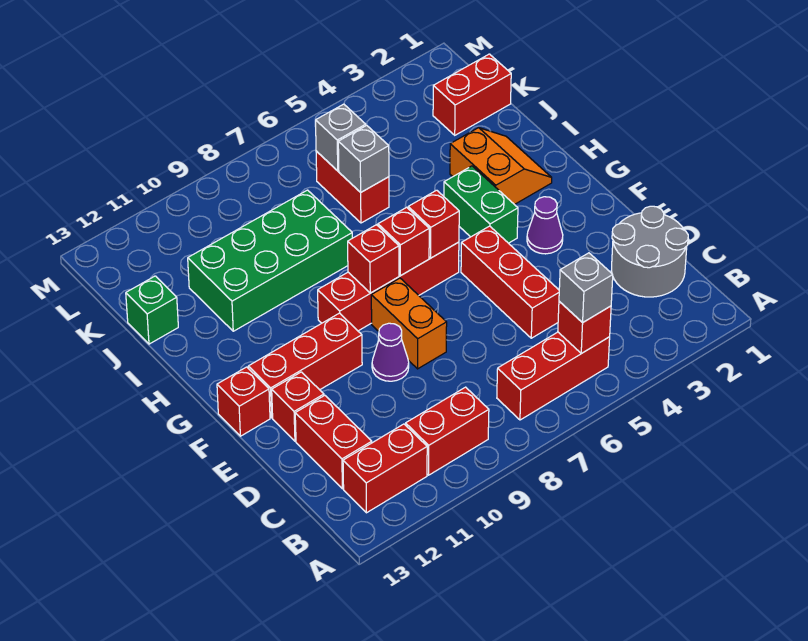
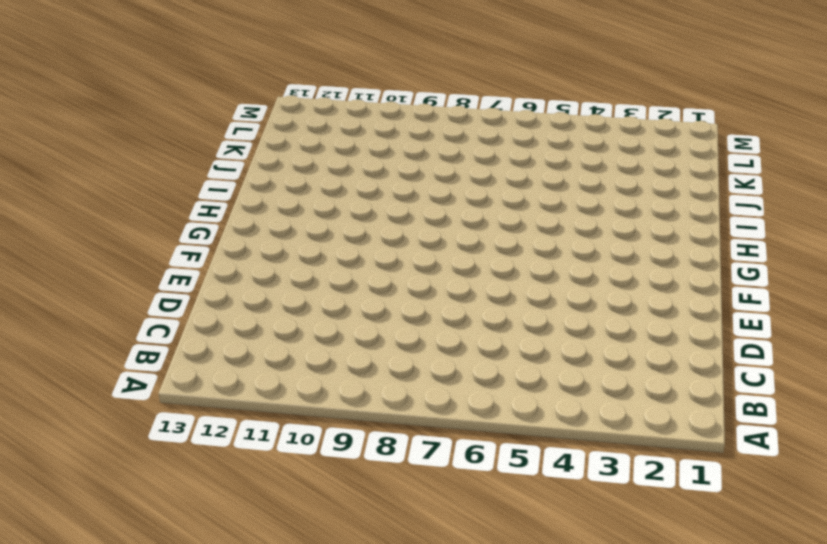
none -> red brick B5:B7 level 1
none -> red brick B9:B10 level 1
none -> red brick B11:B12 level 1

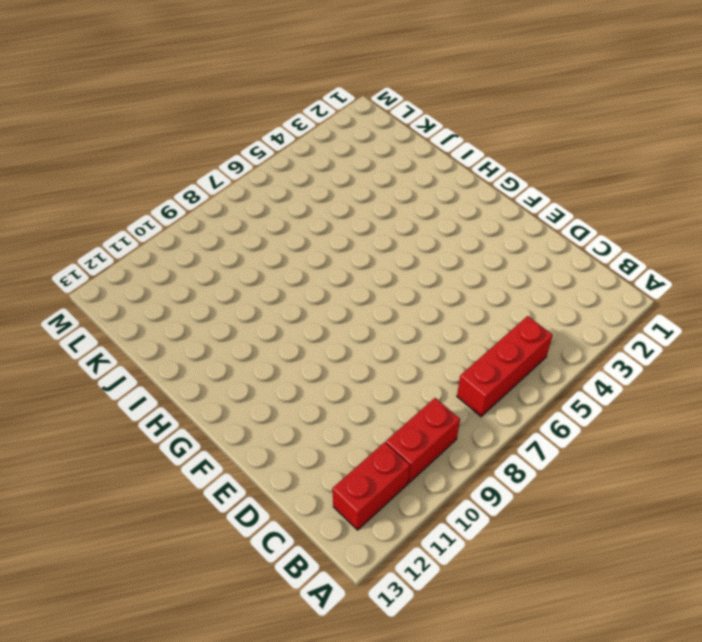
none -> grey round brick C1:D2 level 1
none -> red brick C12:D12 level 1
none -> red brick D5:F5 level 1

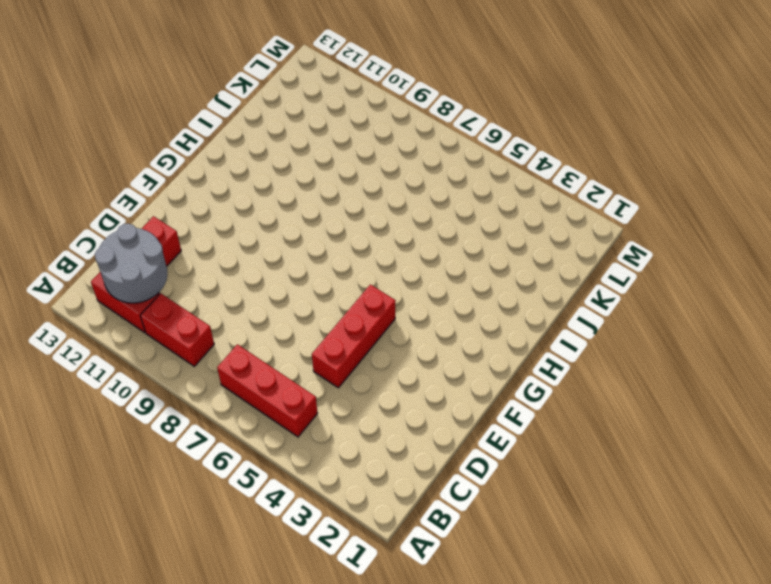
grey round brick B11:C12 level 2 -> grey round brick C1:D2 level 1
none -> orange brick E8:F8 level 1
none -> purple cone E9 level 1
none -> red brick E12 level 1

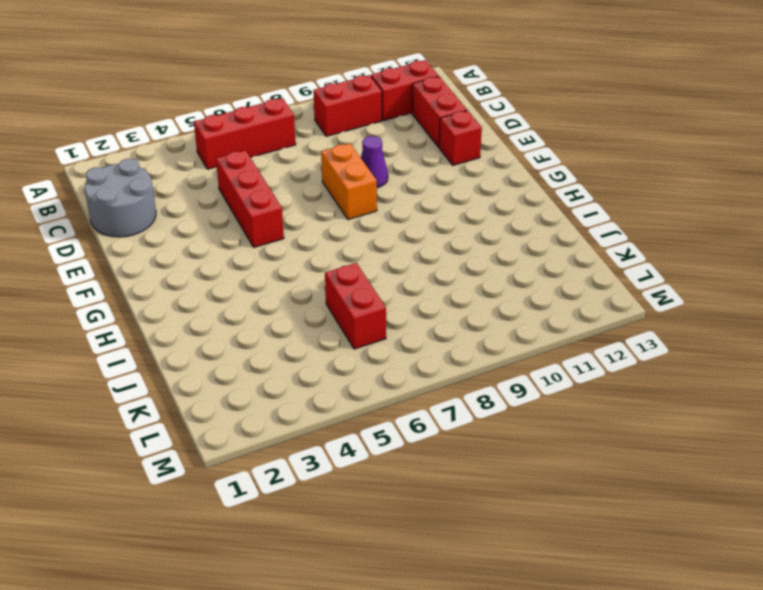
none -> purple cone F3 level 1
none -> red brick F10:F12 level 1
none -> red brick F13 level 1

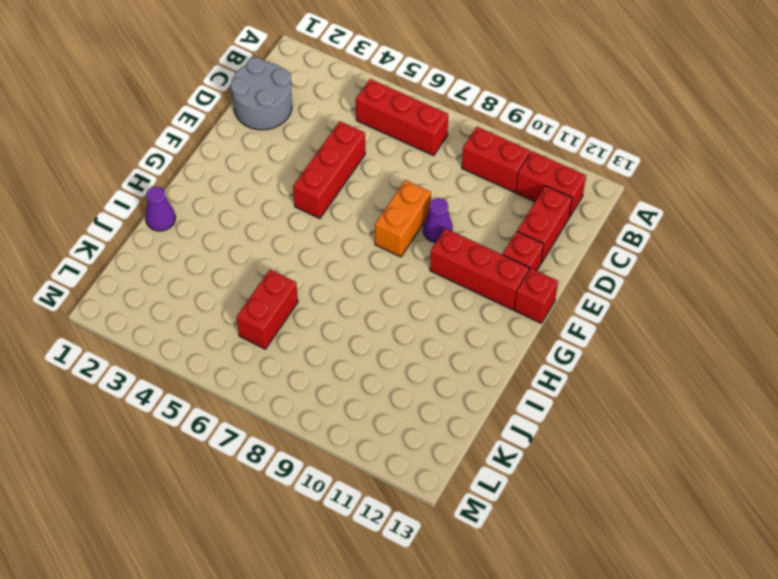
purple cone I1 level 1 -> purple cone F3 level 1
none -> green brick G4:H4 level 1
none -> red brick G6:G9 level 1
none -> orange slope H2:I3 level 1 top 3

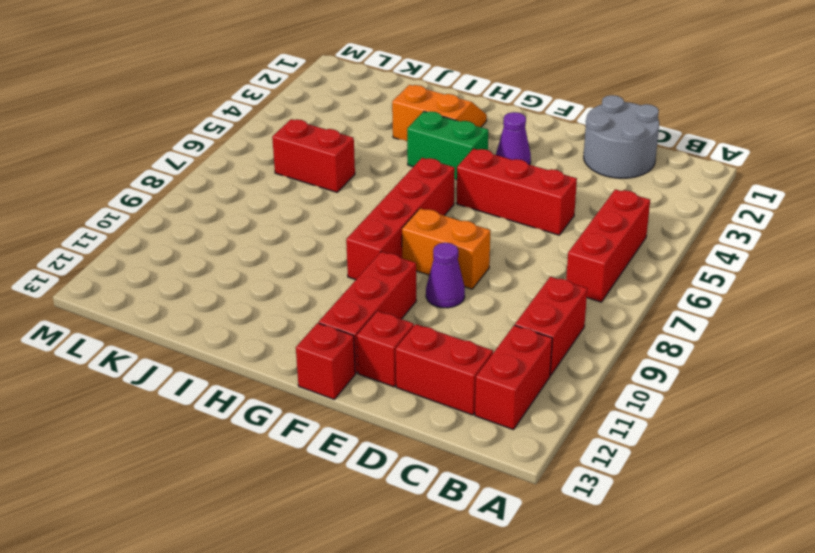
none -> green brick I8:J11 level 1
none -> green brick J13 level 1
none -> red brick K1:K2 level 1

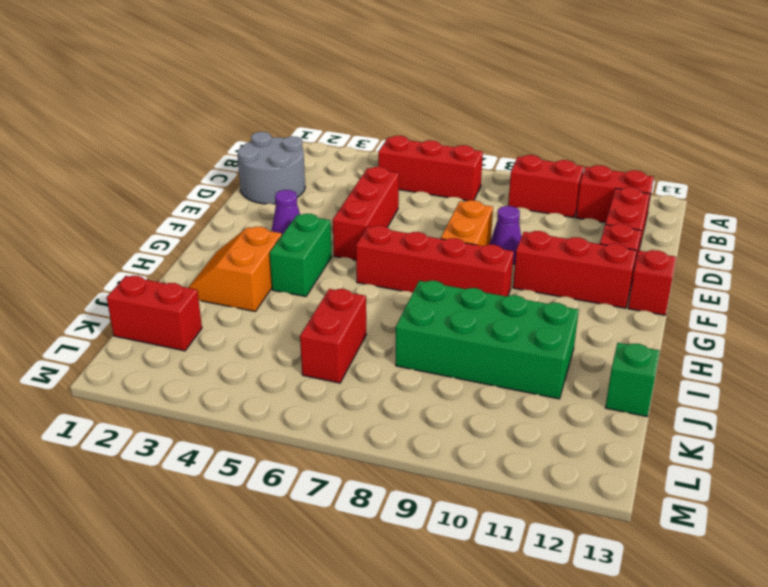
none -> red brick B5 level 2
none -> red brick G6 level 2
none -> red brick G7 level 2

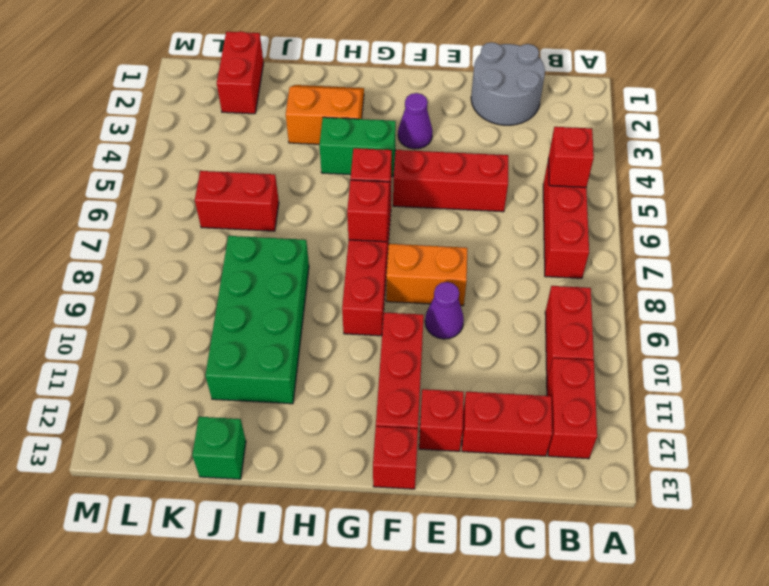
none -> red brick G8 level 2
none -> grey brick J6 level 2
none -> grey brick K6 level 2

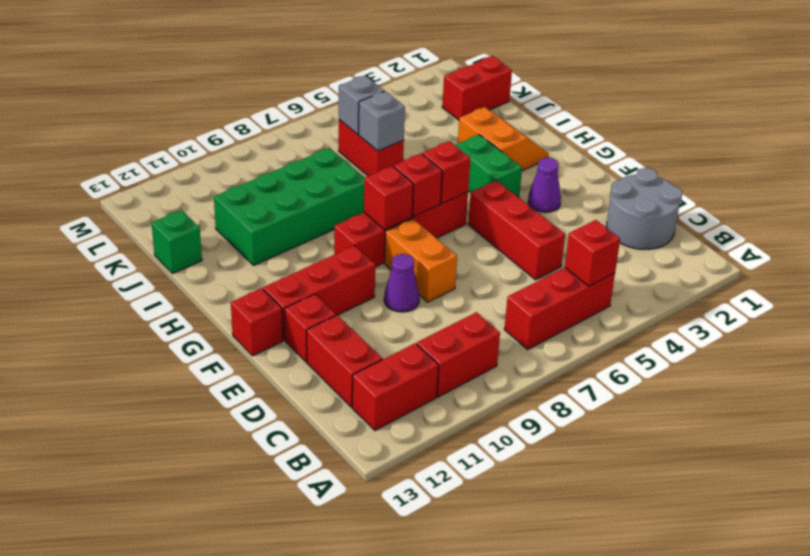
none -> grey brick B5 level 3

